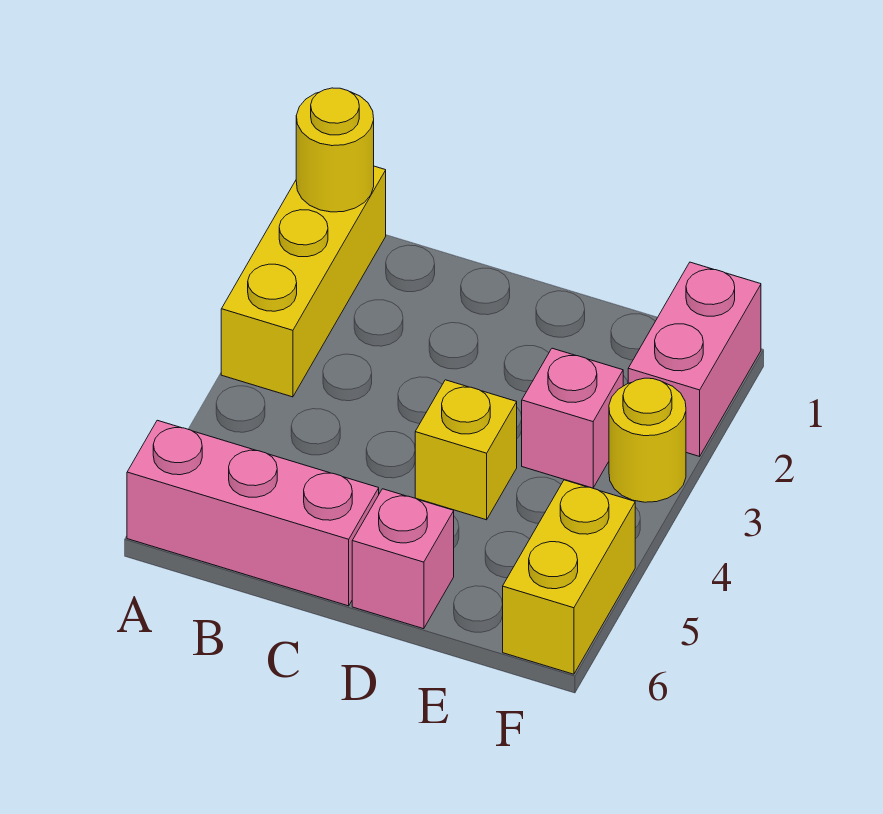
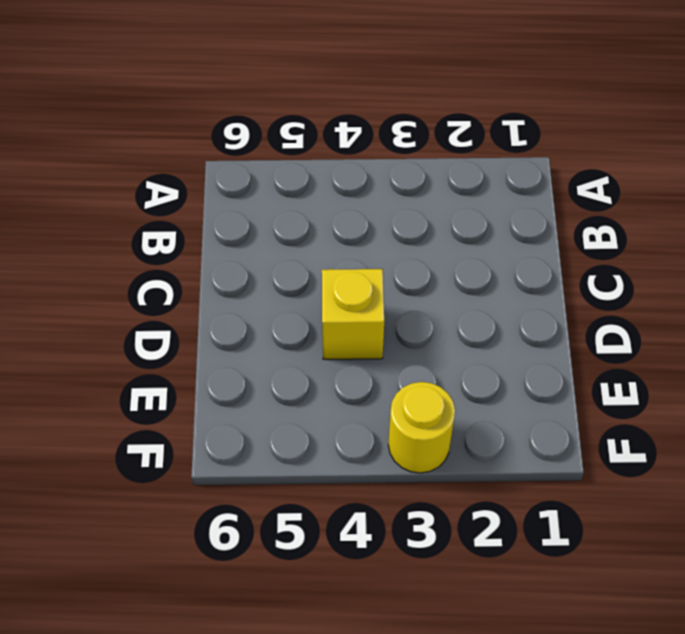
none -> yellow brick A1:A3 level 1
none -> pink brick A6:C6 level 1

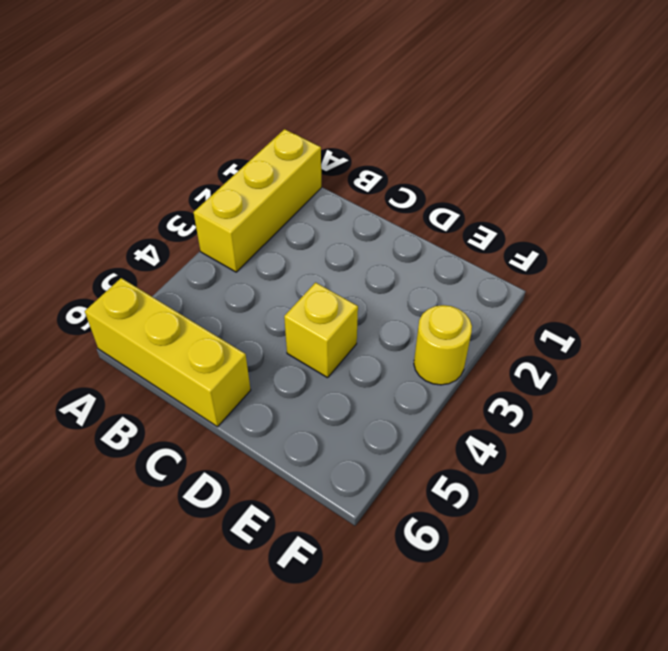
yellow brick A6:C6 level 1 -> pink brick A6:C6 level 1
none -> pink brick D6 level 1
none -> pink brick E3 level 1

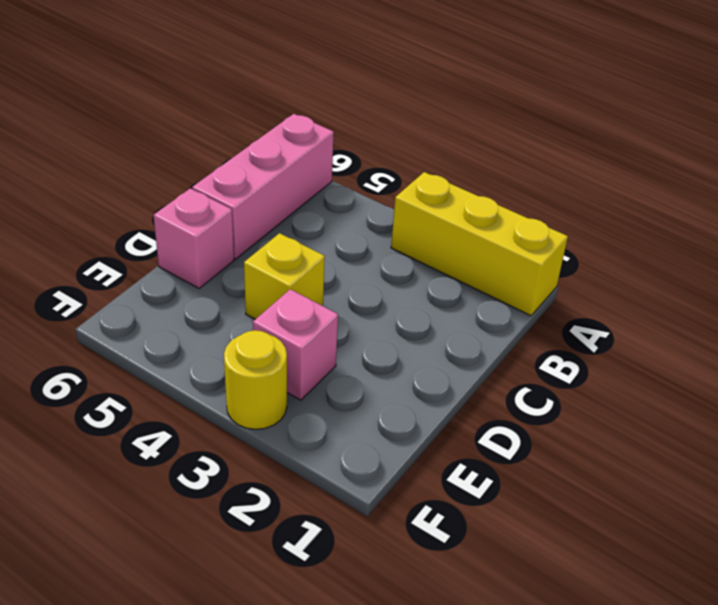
none -> pink brick F1:F2 level 1
none -> yellow brick F5:F6 level 1

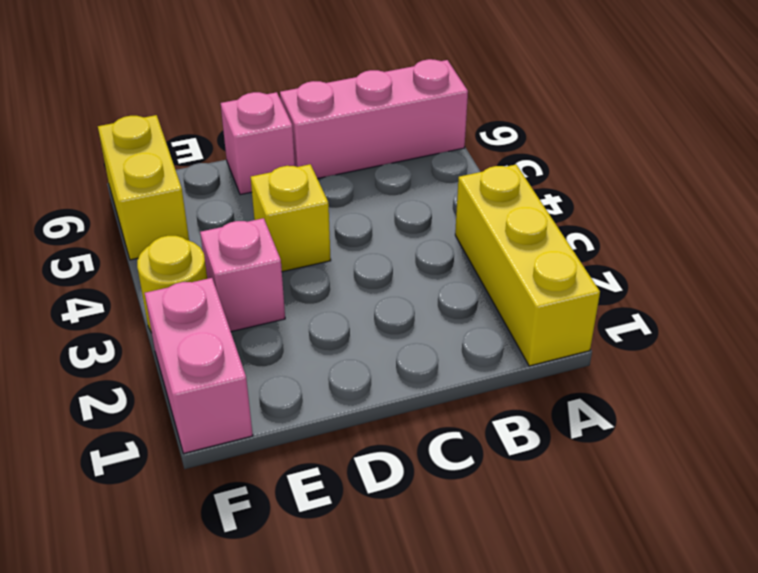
none -> yellow round brick A1 level 2

